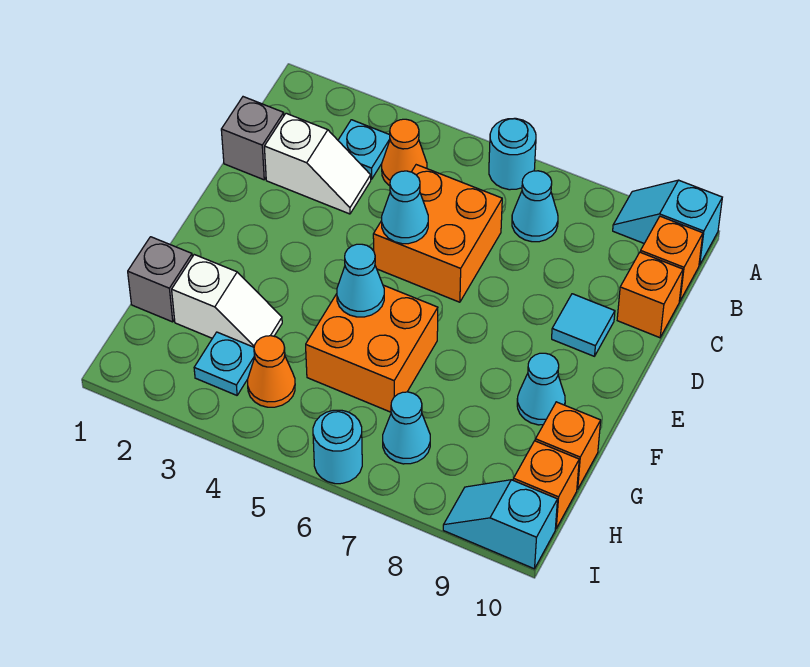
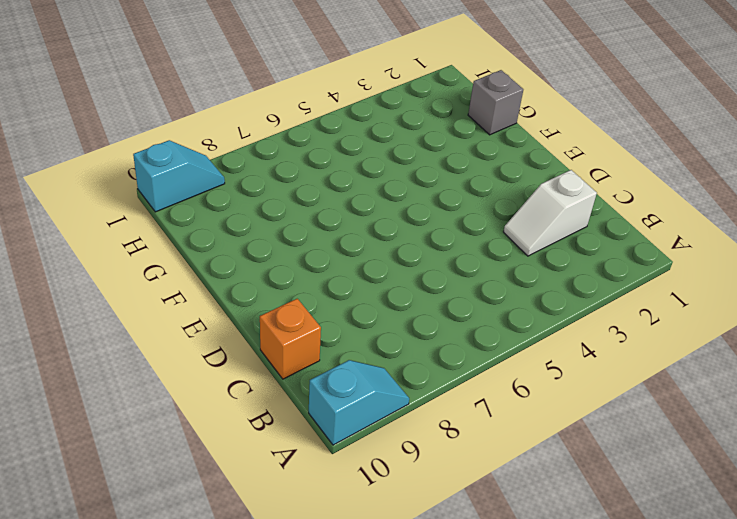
none -> cyan round brick A6 level 1
none -> cyan plate B3 level 1
none -> orange cone B4 level 1

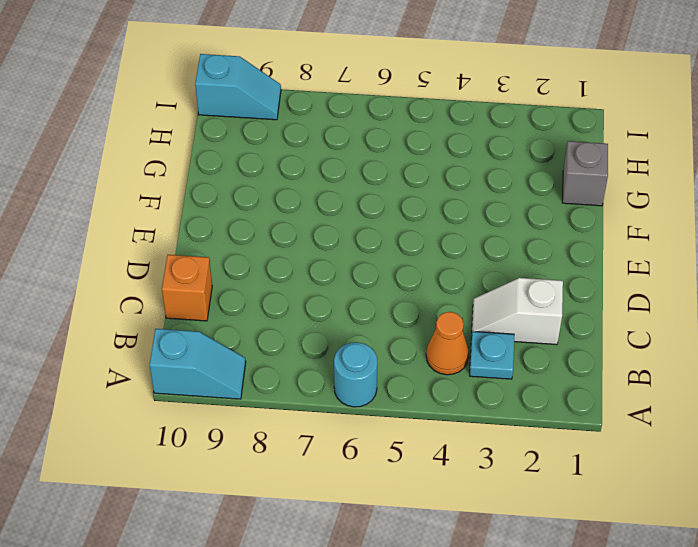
none -> cyan cone B7 level 1
none -> orange brick B10 level 1
none -> grey brick C1 level 1

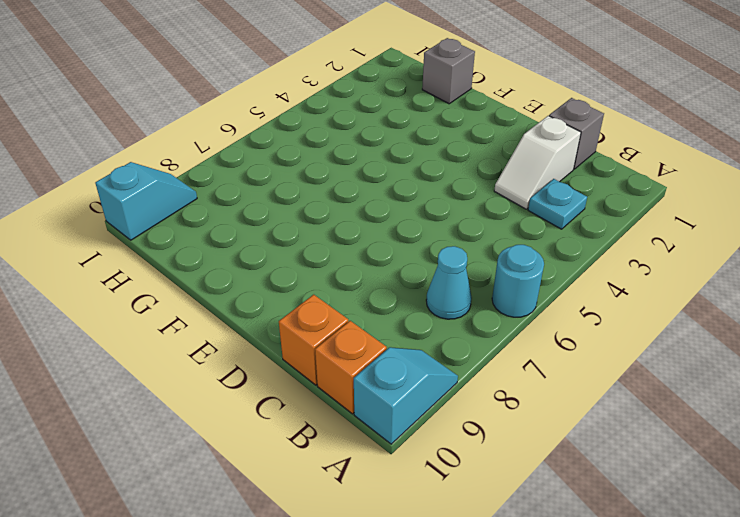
none -> orange cone B4 level 1
none -> orange brick C5:D6 level 1
none -> cyan tile D9 level 1

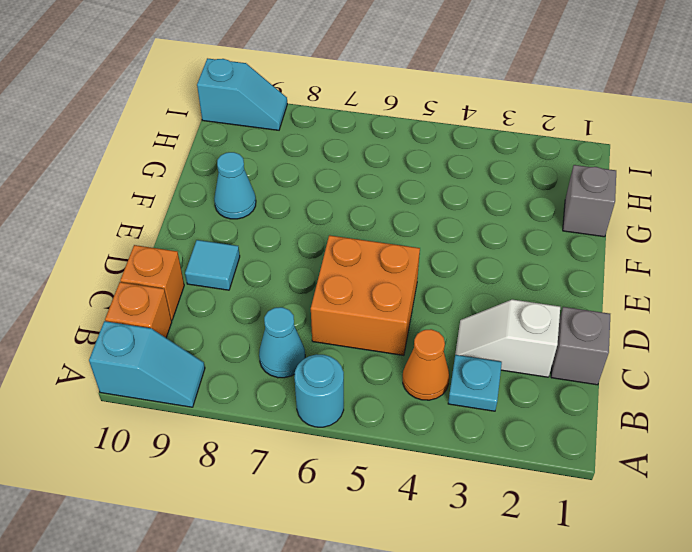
none -> orange brick F5:G6 level 1
none -> white slope G2:G3 level 1 top 2
none -> orange brick G10 level 1

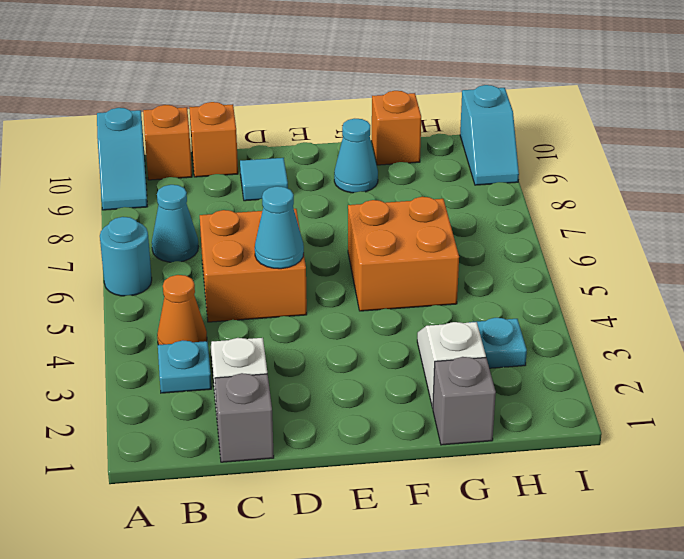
none -> orange cone H4 level 1
none -> cyan cone H7 level 1
none -> orange brick H10 level 1

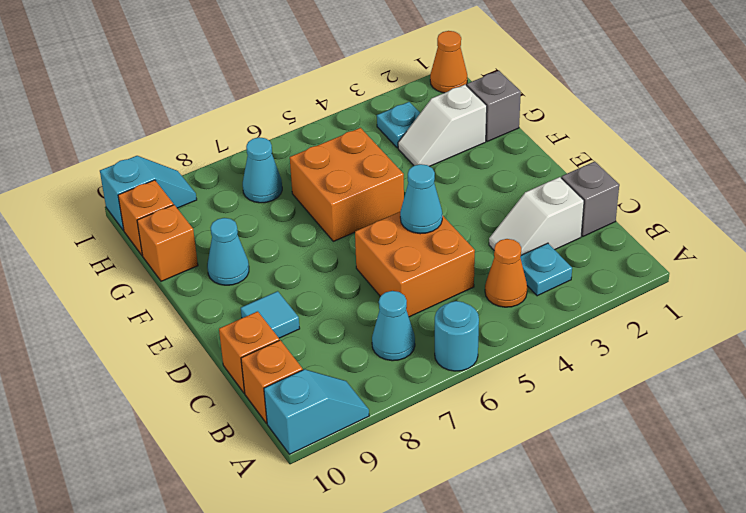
orange cone I1 level 1 -> orange cone H4 level 1
none -> cyan round brick I6 level 1
none -> cyan cone F5 level 2

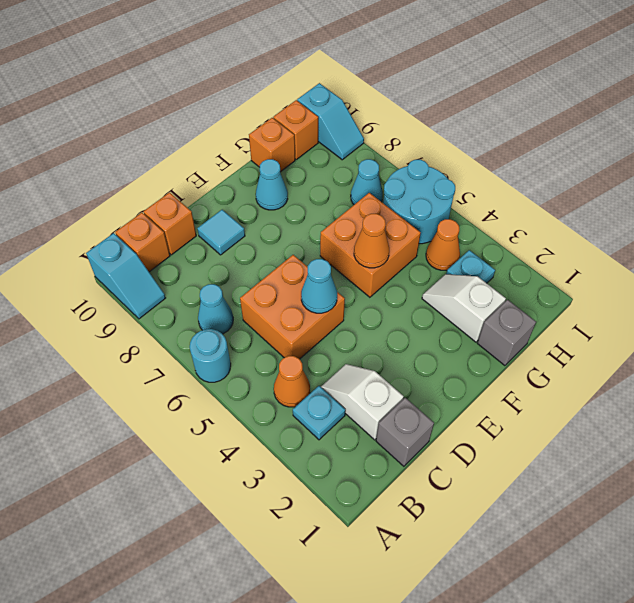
orange cone F5 level 2 -> cyan cone F5 level 2
cyan round brick H5:I6 level 1 -> cyan round brick I6 level 1

